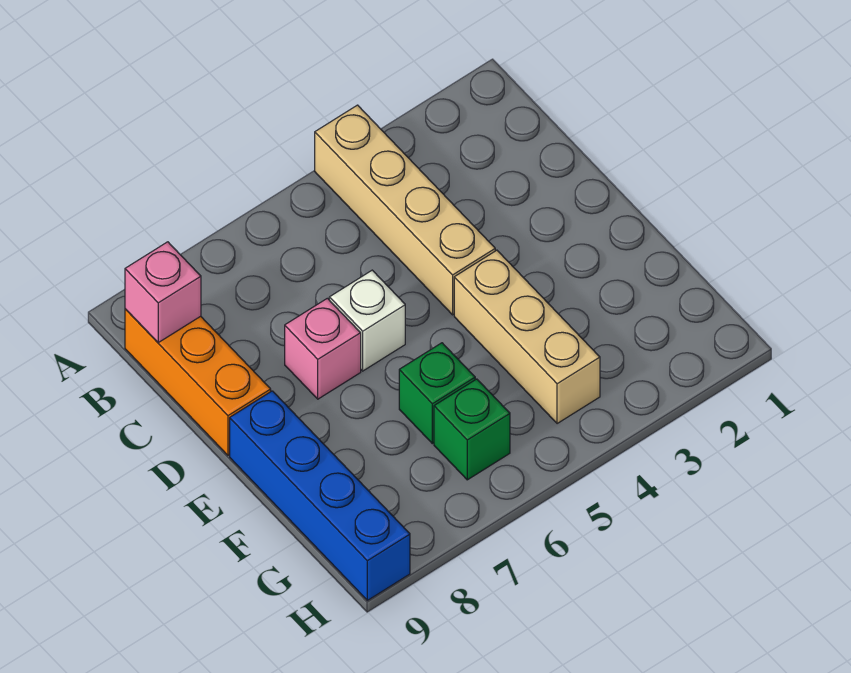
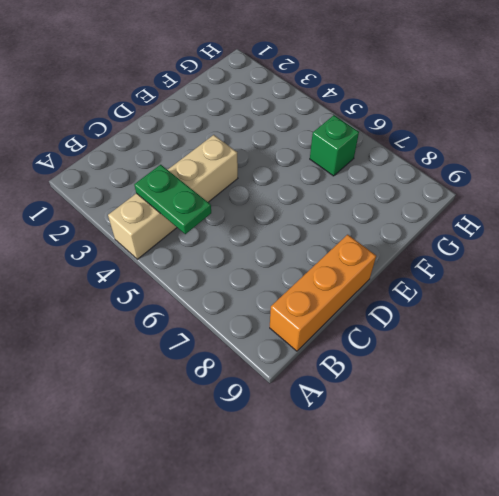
green plate B4:B5 level 2 -> none
none -> white brick D6 level 1
none -> pink brick D7 level 1

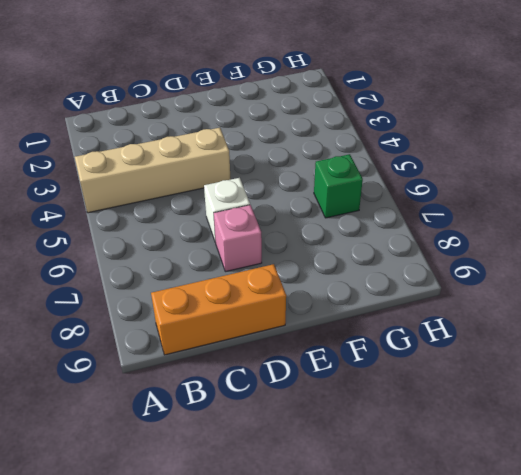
none -> tan brick E4:G4 level 1
none -> blue brick E9:H9 level 1

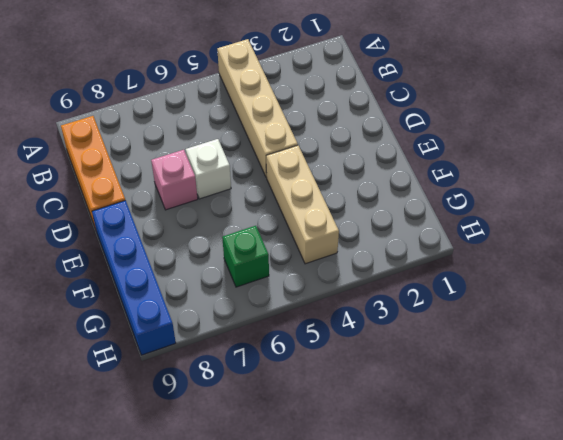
none -> green brick F6 level 1
none -> pink brick B9 level 2

